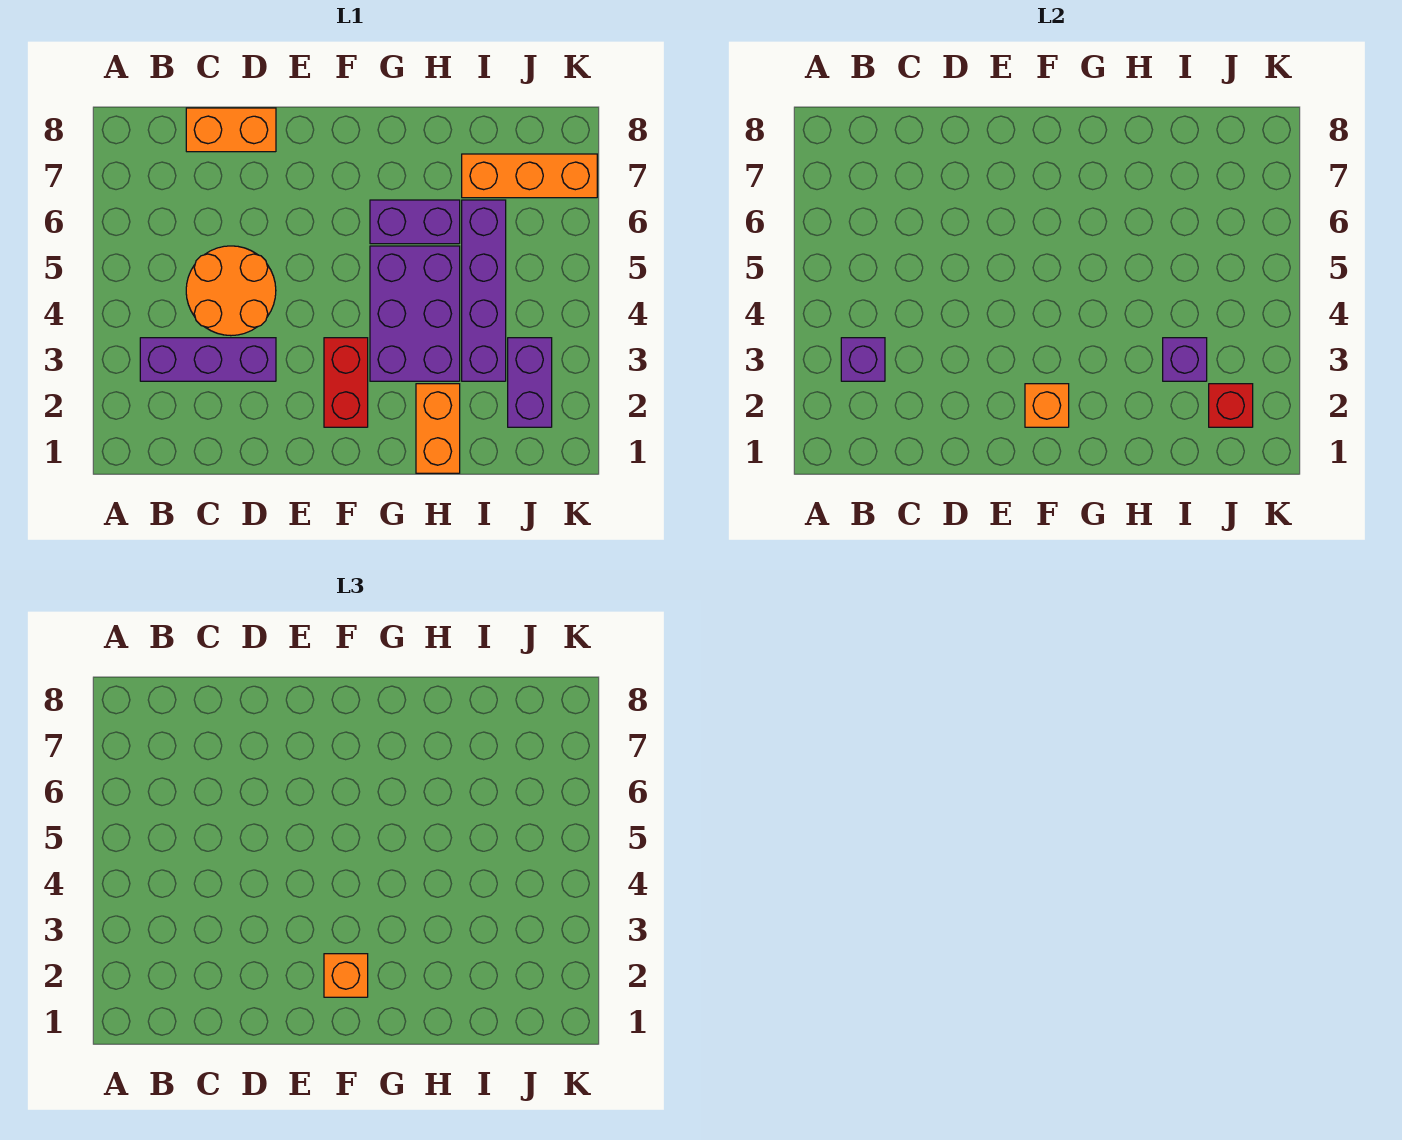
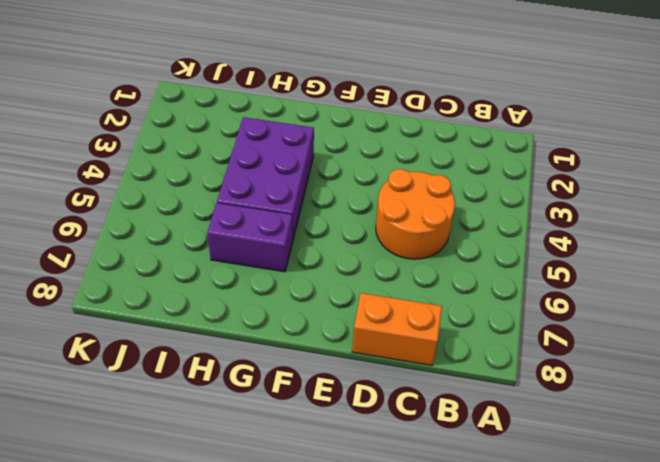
none -> purple brick B3:D3 level 1
none -> red brick F2:F3 level 1
none -> orange brick H1:H2 level 1

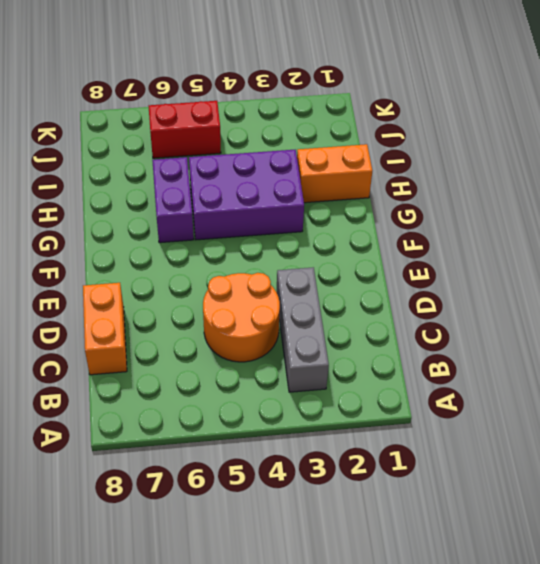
grey brick B3:D3 level 1 -> purple brick B3:D3 level 1
red brick J5:J6 level 1 -> red brick F2:F3 level 1
none -> purple brick I3:I6 level 1
none -> orange brick I7:K7 level 1
none -> purple brick J2:J3 level 1

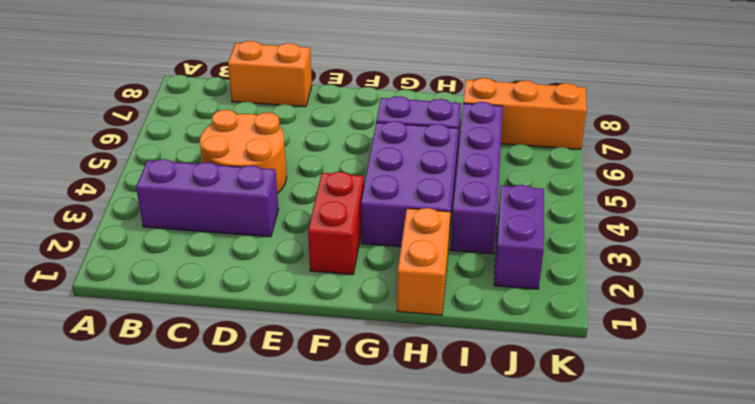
none -> purple brick B3 level 2
none -> orange brick F2 level 2
none -> purple brick I3 level 2

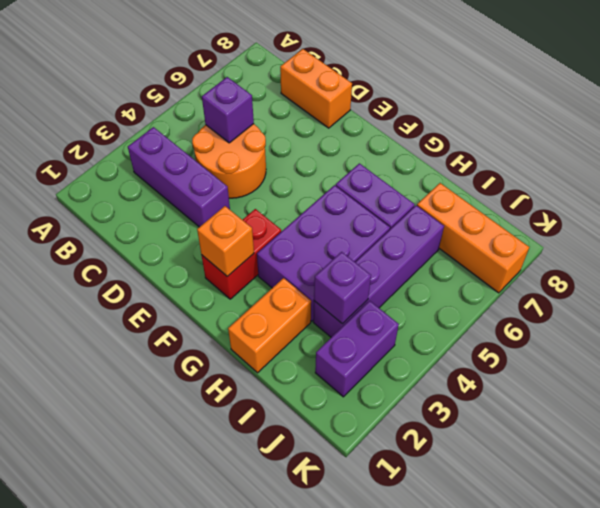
purple brick C5 level 2 -> purple brick B3 level 2
none -> red brick J2 level 2
none -> orange brick F2 level 3

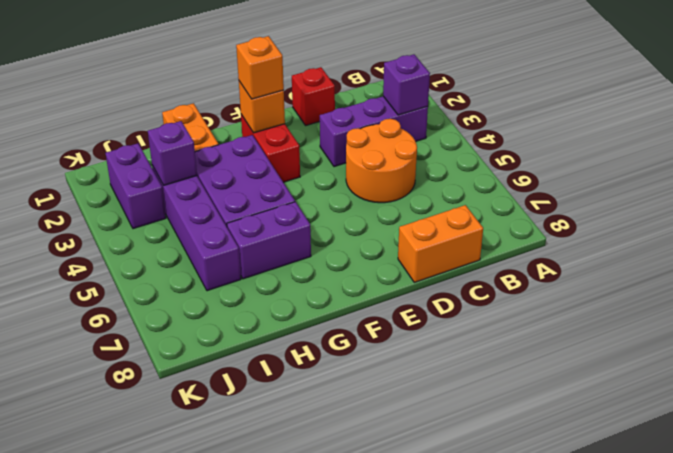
red brick D1 level 1 -> red brick J2 level 2
none -> orange brick I7:K7 level 1

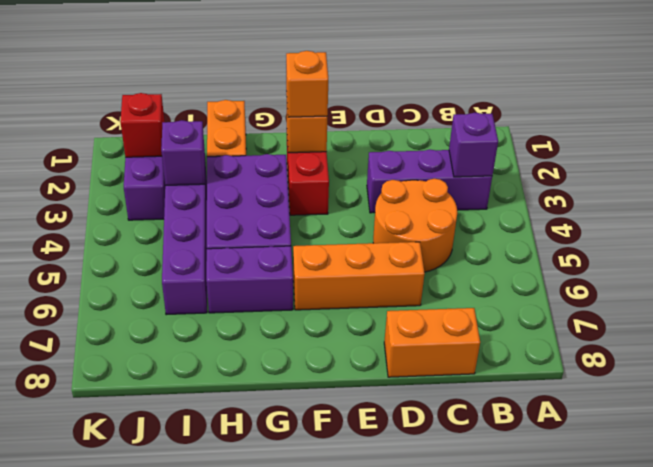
orange brick D6:F6 level 1 -> orange brick I7:K7 level 1

